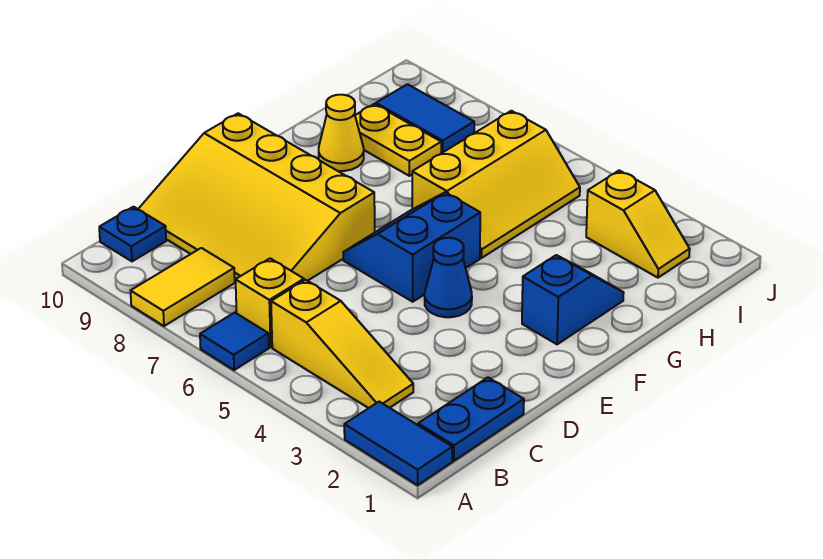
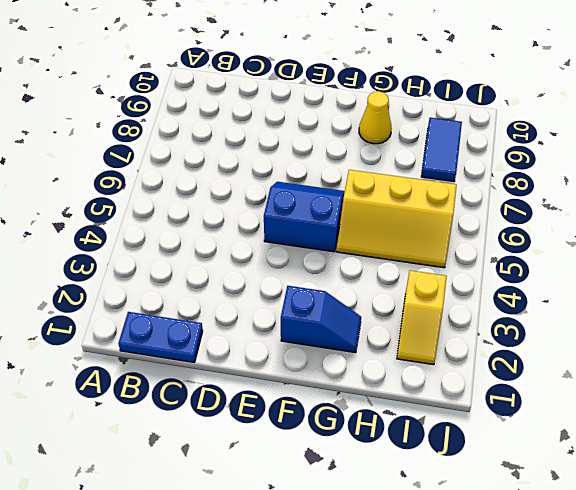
none -> blue tile A1:A2 level 1
none -> blue tile A6 level 1
none -> yellow tile A8:B8 level 1

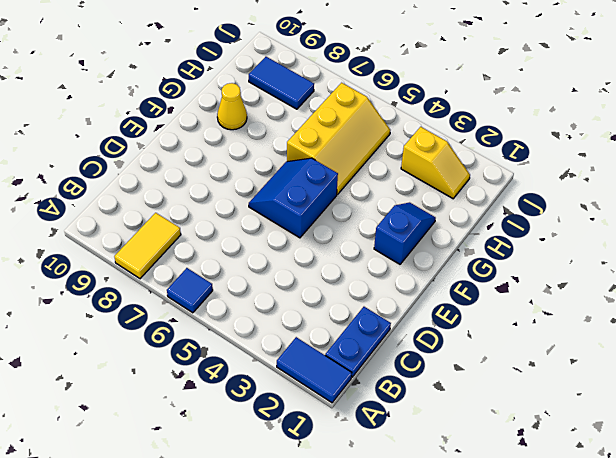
none -> yellow slope B3:B5 level 1 top 5
none -> yellow brick B6 level 1
none -> blue plate B10 level 1

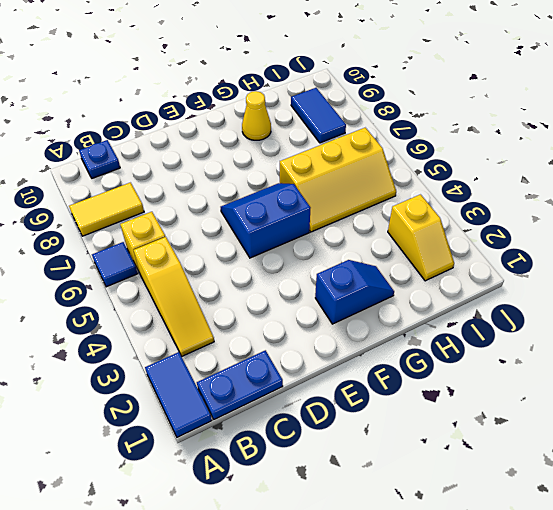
none -> yellow slope C7:E10 level 1 top E
none -> blue cone E4 level 1
none -> yellow plate H8:H9 level 1

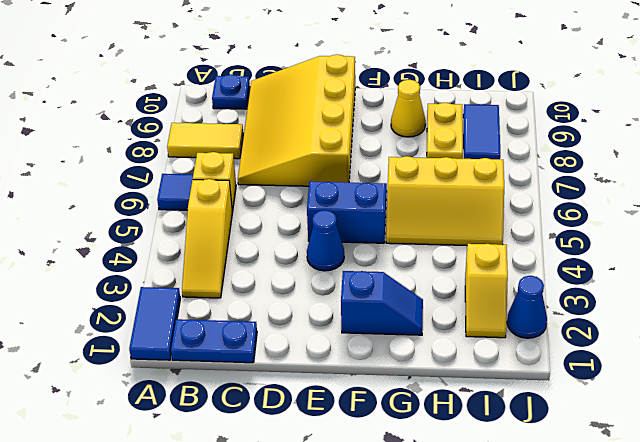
blue cone J2 level 1 -> none

